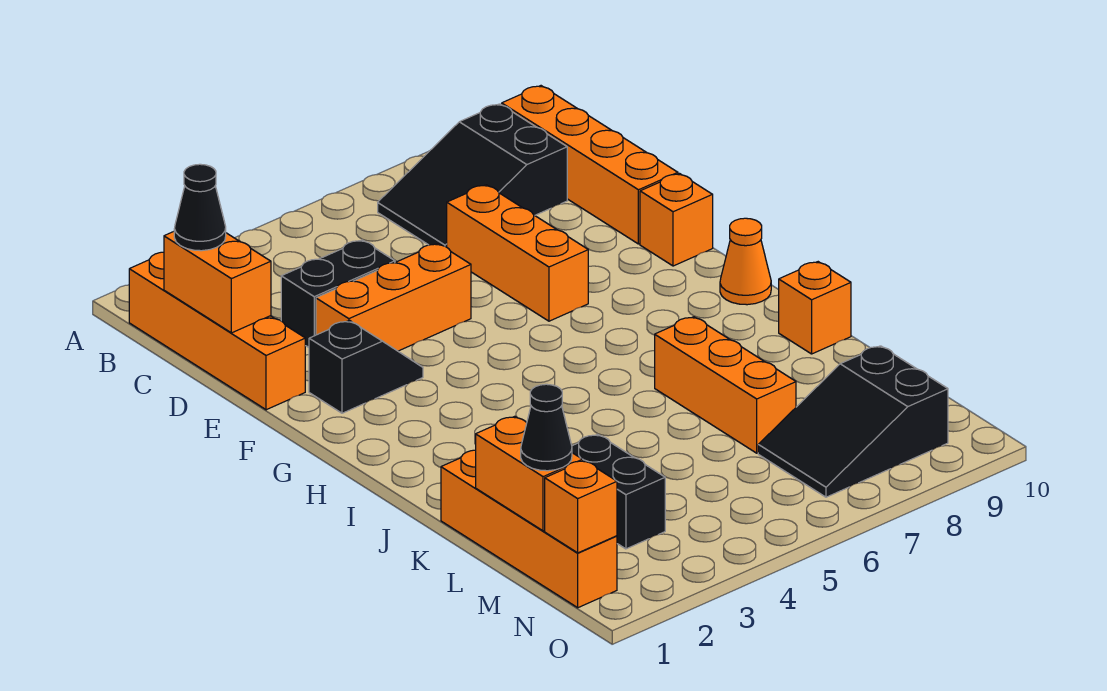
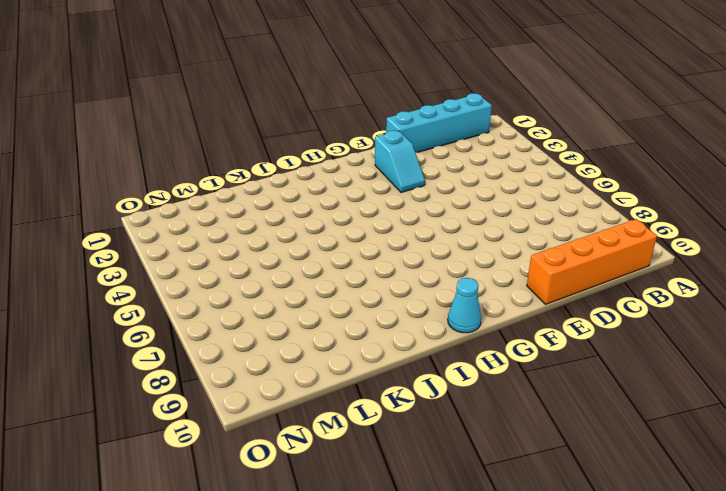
cyan brick B1:E1 level 1 -> orange brick B1:E1 level 1
cyan slope F2:F3 level 1 top 2 -> black slope F2:F3 level 1 top 2
cyan cone H10 level 1 -> orange cone H10 level 1
none -> black slope B7:C9 level 1 top 9
none -> black brick D3:D4 level 1
none -> orange brick D7:F7 level 1

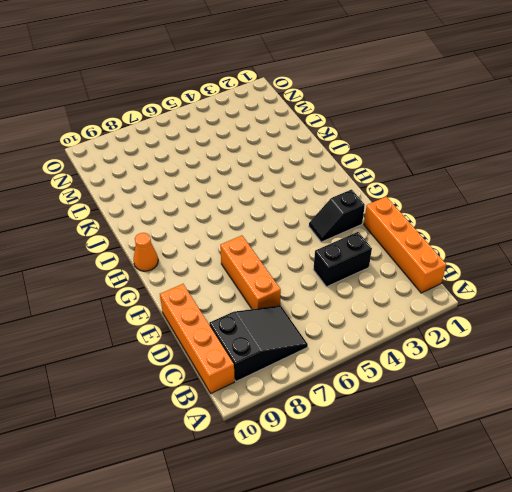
none -> orange brick E3:E5 level 1
none -> orange brick F10 level 1
none -> orange brick J7:L7 level 1

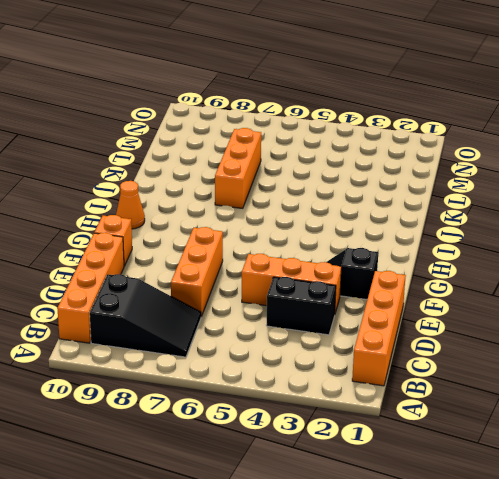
none -> orange brick J10 level 1
none -> orange brick K1:N1 level 1
none -> black brick L3:M3 level 1

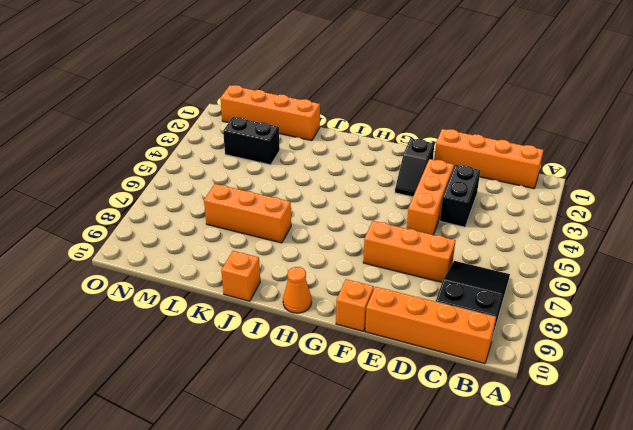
none -> black slope M7:N9 level 1 top 9
none -> orange brick C1:D1 level 2
none -> orange brick L1:M1 level 2

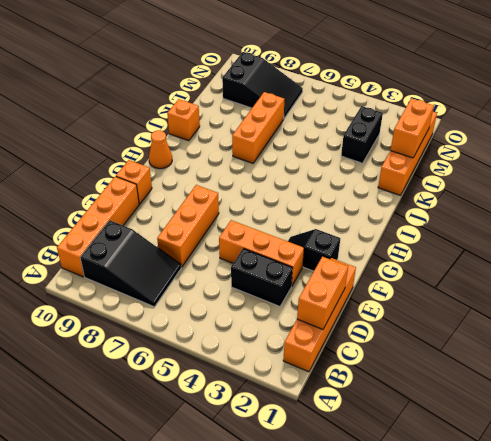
none -> orange brick N1 level 2
none -> black cone C1 level 3
none -> black cone M1 level 3

